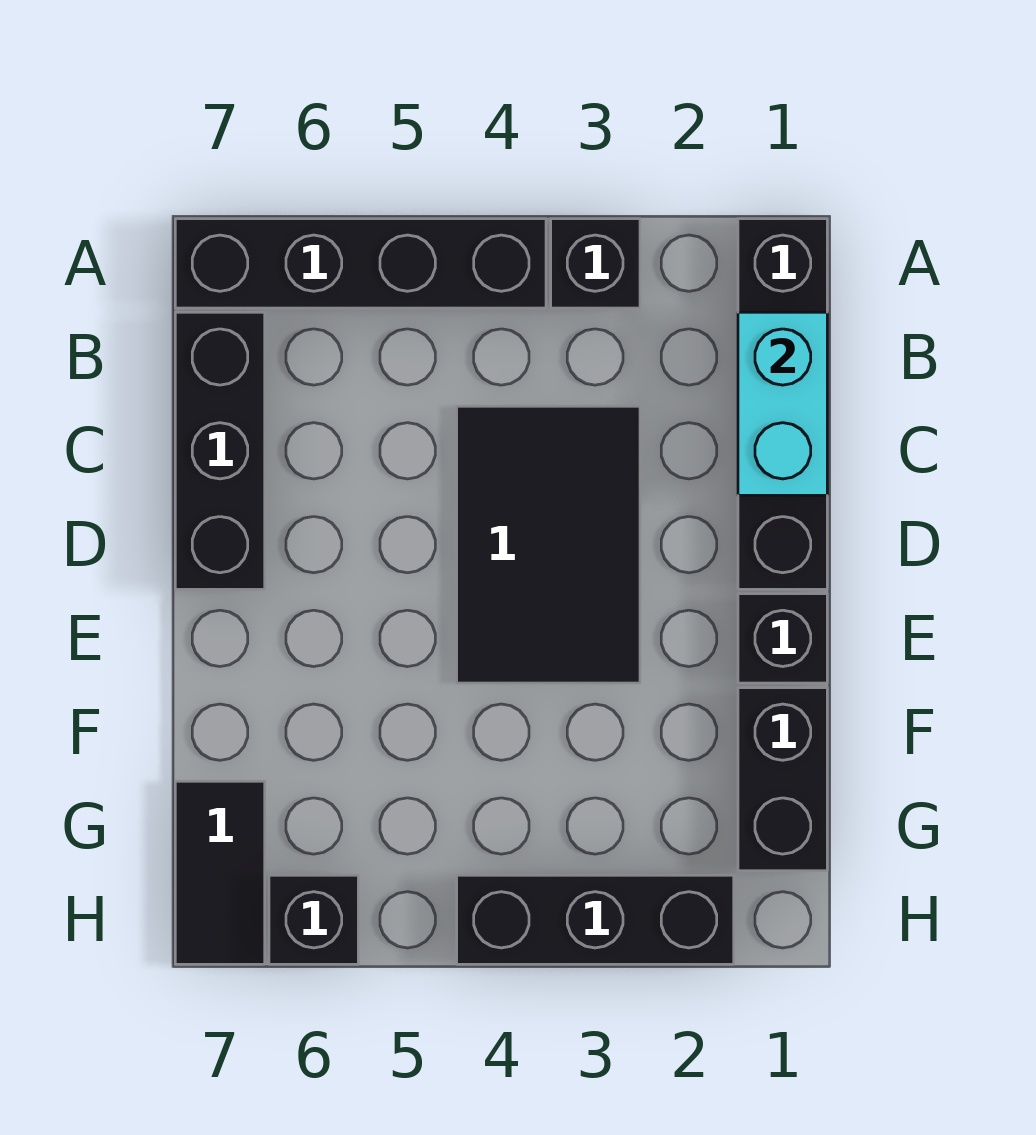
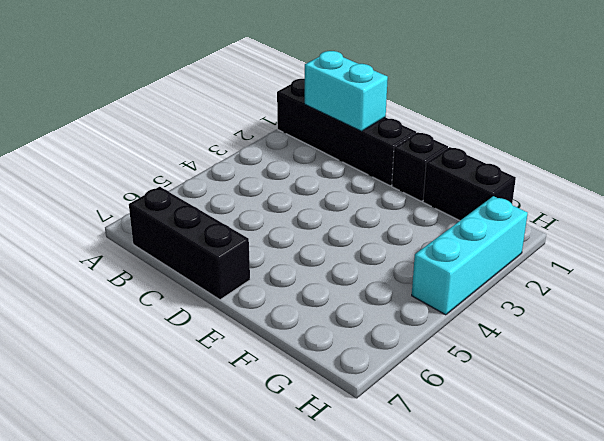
cyan brick H2:H4 level 1 -> black brick H2:H4 level 1
none -> black brick A3 level 1
none -> black brick A4:A7 level 1

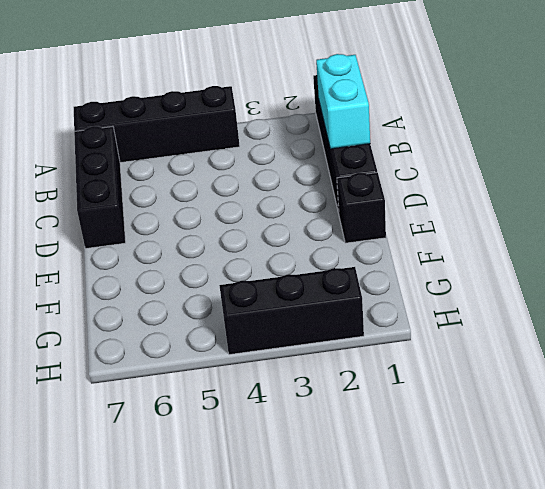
none -> black brick A3 level 1
none -> black tile C3:E4 level 1

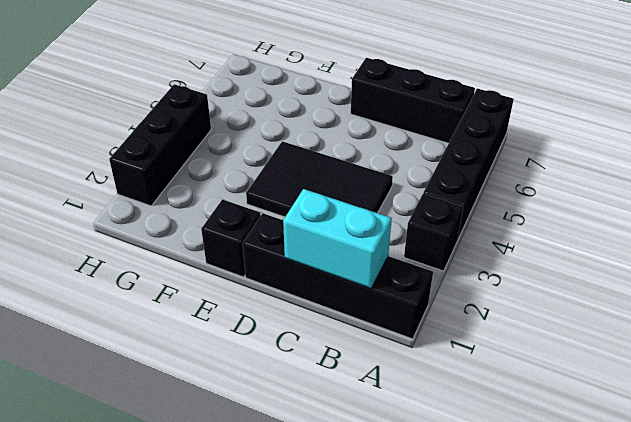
none -> black brick F1:G1 level 1
none -> black tile G7:H7 level 1

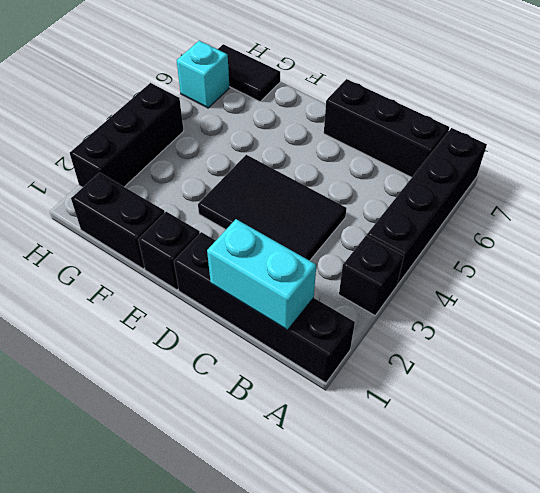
cyan brick H6 level 1 -> black brick H6 level 1

